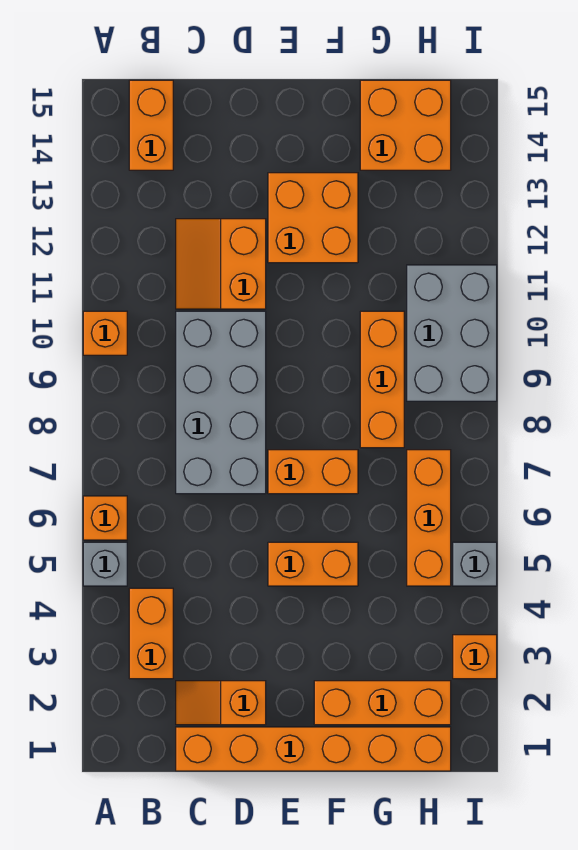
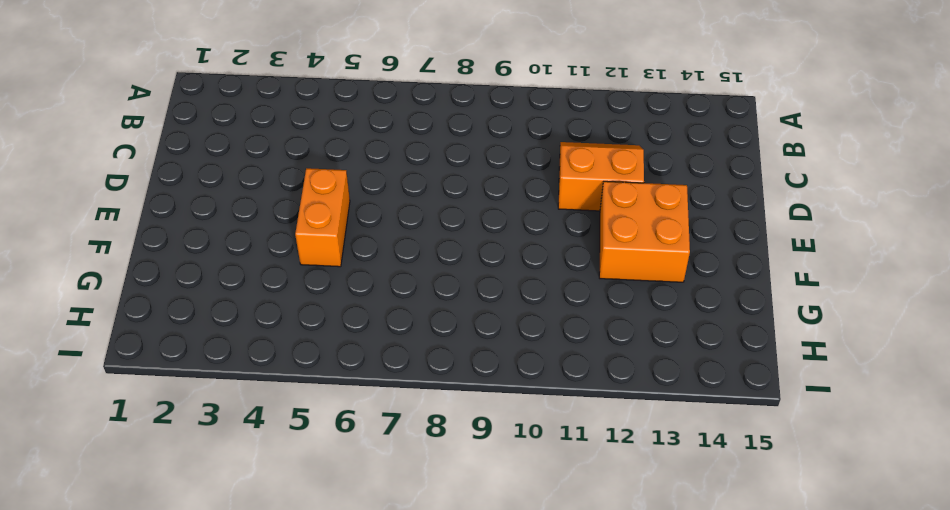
none -> grey brick A5 level 1
none -> orange brick A6 level 1
none -> orange brick A10 level 1

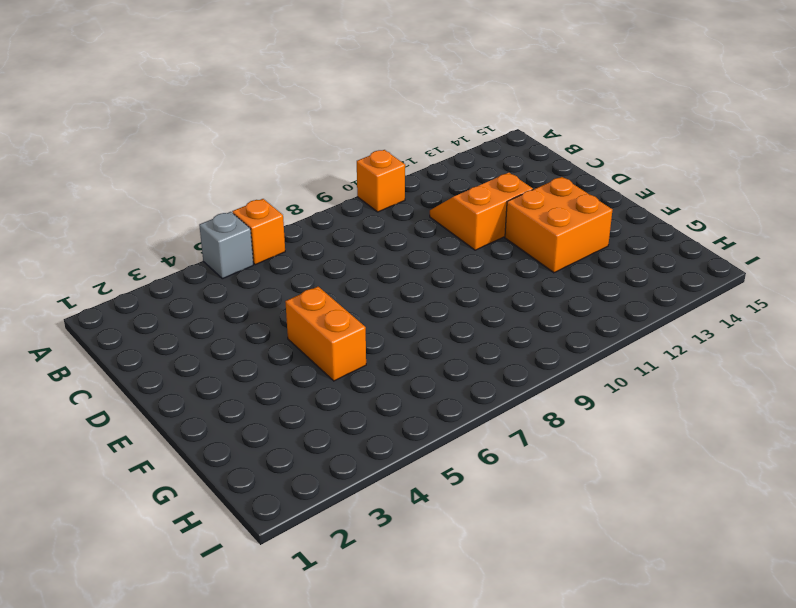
none -> orange brick B3:B4 level 1
none -> orange brick B14:B15 level 1
none -> orange brick C1:H1 level 1

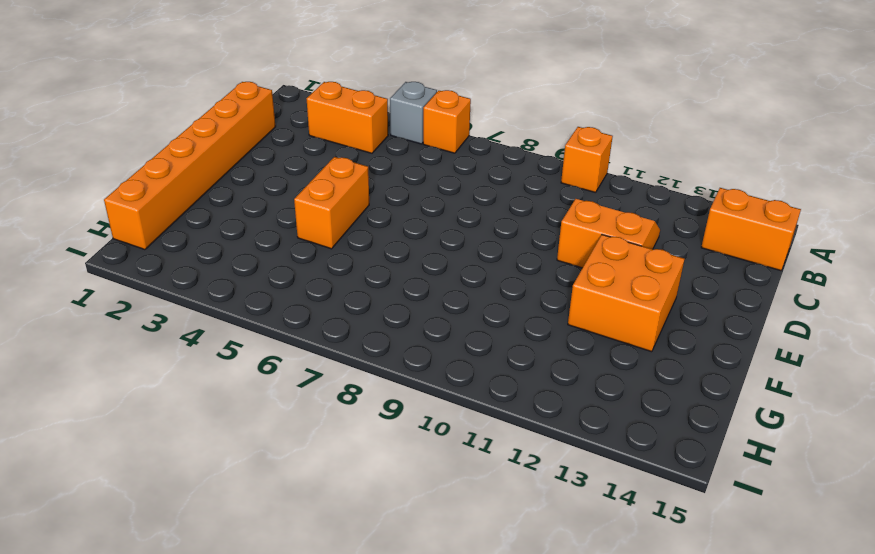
none -> orange slope C2:D2 level 1 top D
none -> grey brick C7:D10 level 1
none -> orange brick E7:F7 level 1

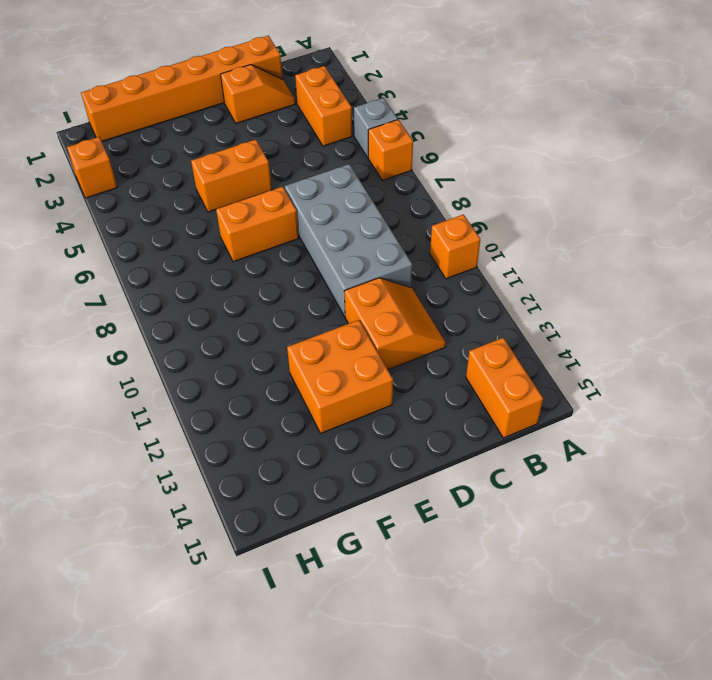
none -> orange brick F2:H2 level 1
none -> orange brick G8:G10 level 1
none -> orange brick G14:H15 level 1

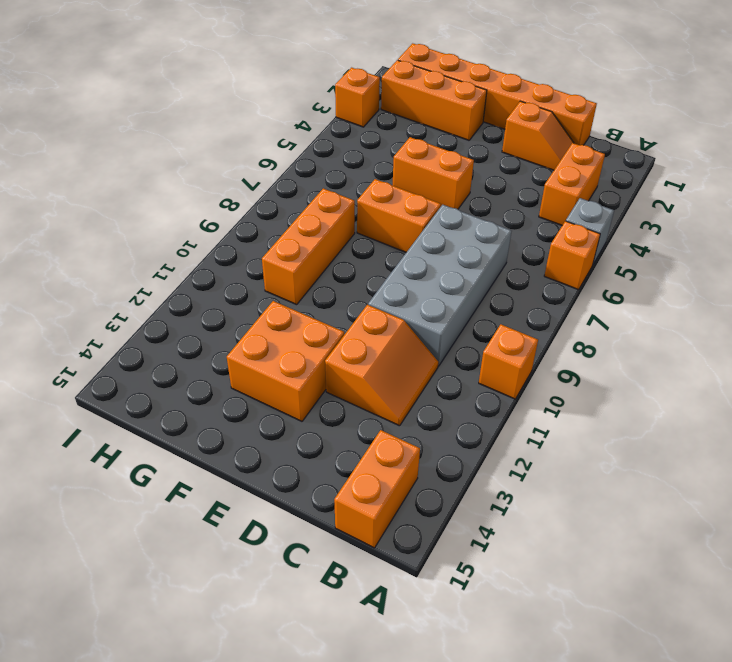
none -> orange brick G14:H15 level 1
none -> orange brick H5:H7 level 1
none -> grey brick H9:I11 level 1

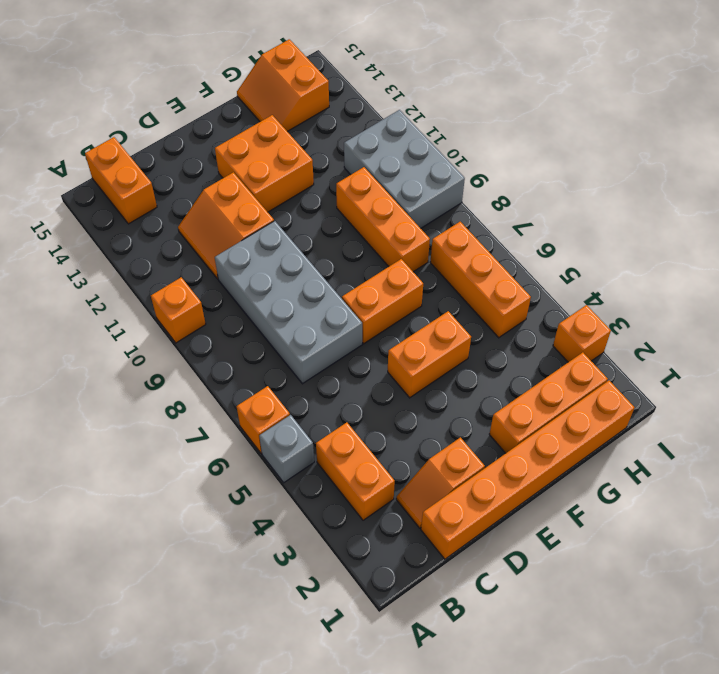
orange slope G14:H15 level 1 top H -> orange brick G14:H15 level 1
none -> grey brick I5 level 1

